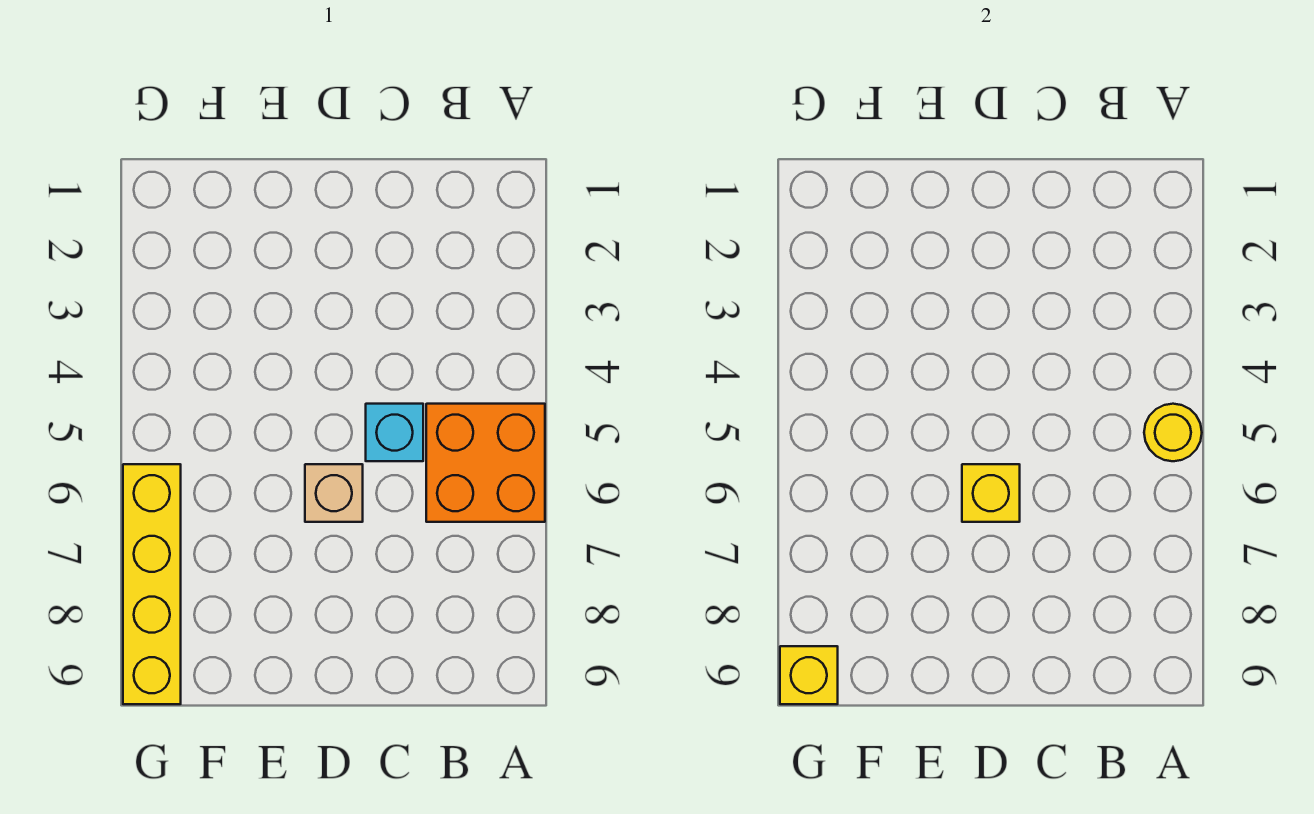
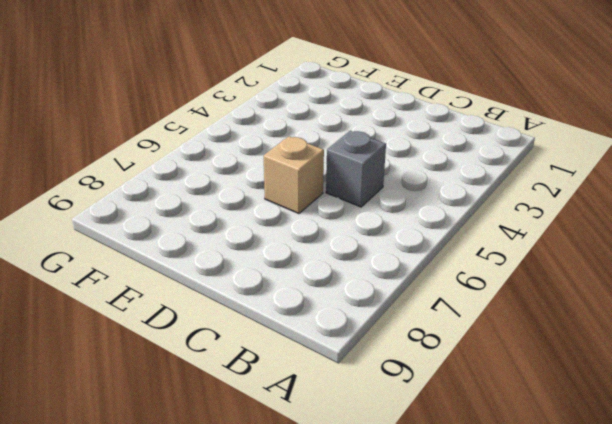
grey brick C5 level 1 -> cyan brick C5 level 1
none -> orange brick A5:B6 level 1
none -> yellow brick G6:G9 level 1

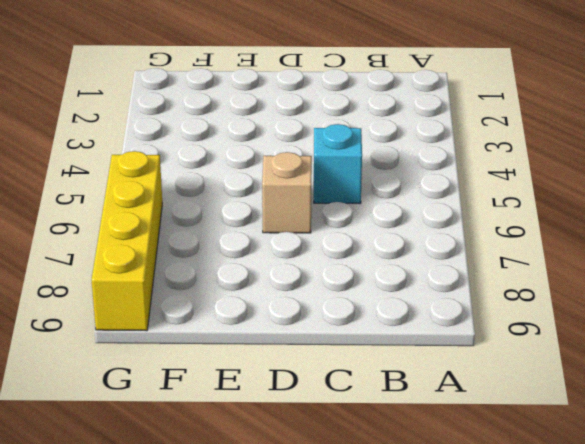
none -> orange brick A5:B6 level 1
none -> yellow round brick A5 level 2

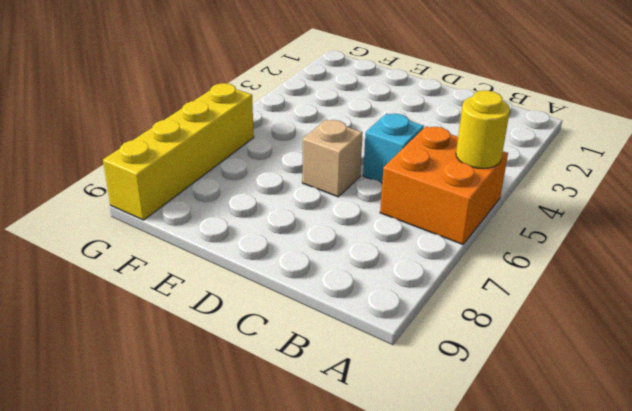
none -> yellow brick D6 level 2
none -> yellow brick G9 level 2

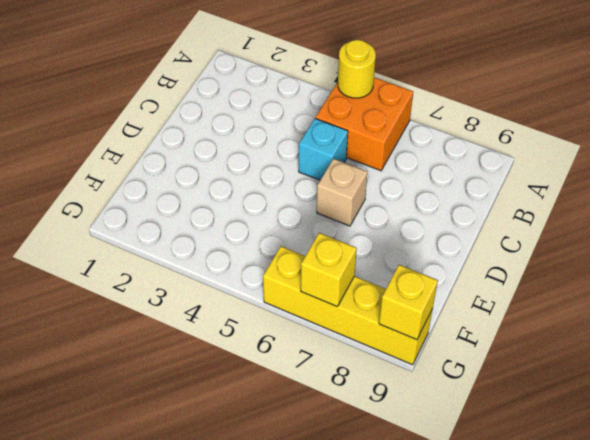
yellow brick G7 level 2 -> yellow brick D6 level 2

